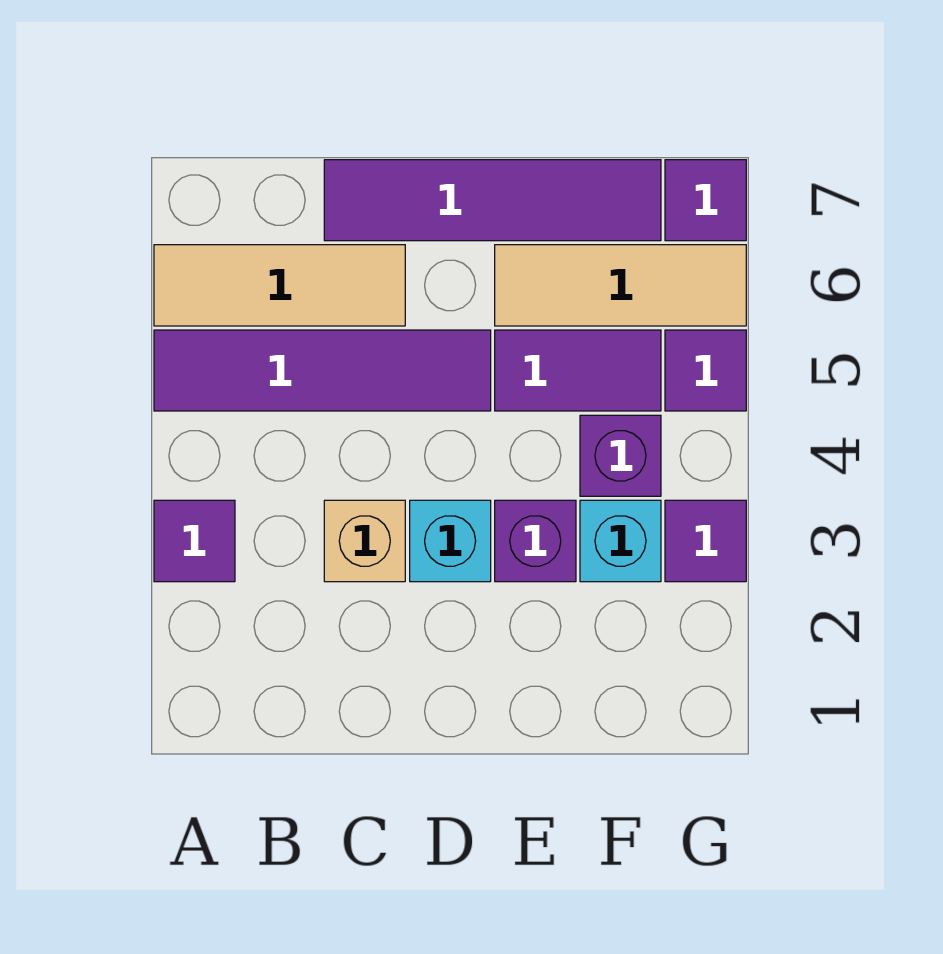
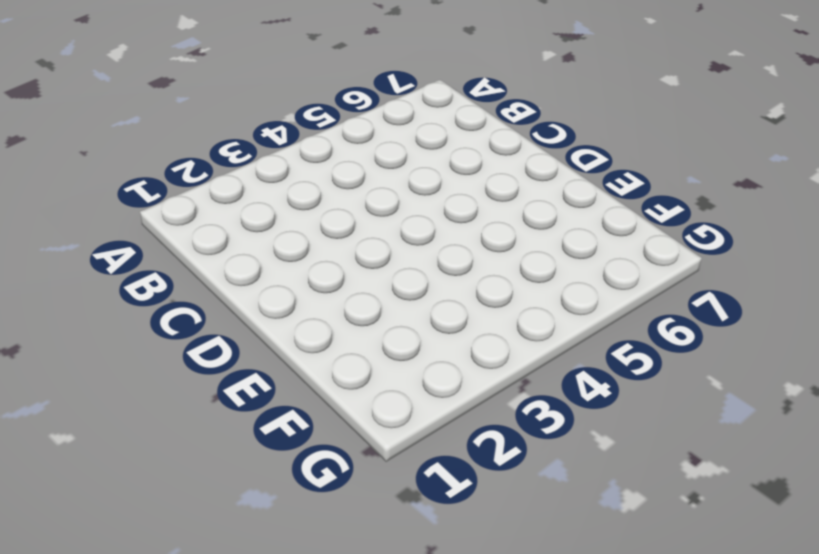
none -> purple tile A3 level 1
none -> purple tile A5:D5 level 1
none -> tan tile A6:C6 level 1

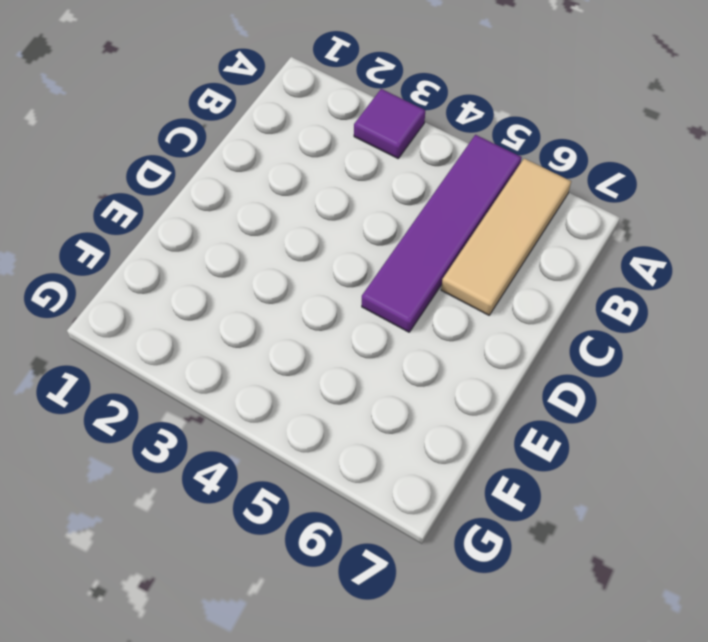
none -> tan brick C3 level 1
none -> purple tile C7:F7 level 1
none -> cyan brick D3 level 1

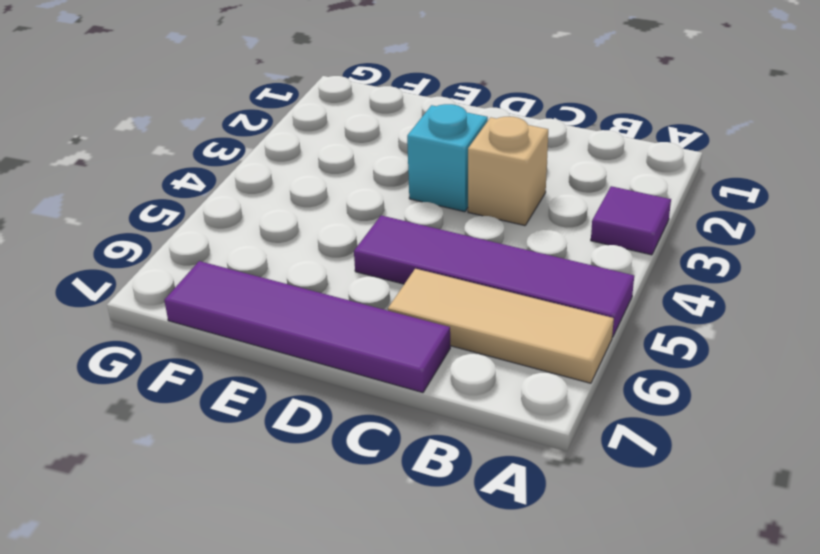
none -> purple brick E3 level 1
none -> purple tile E5:F5 level 1
none -> tan tile E6:G6 level 1

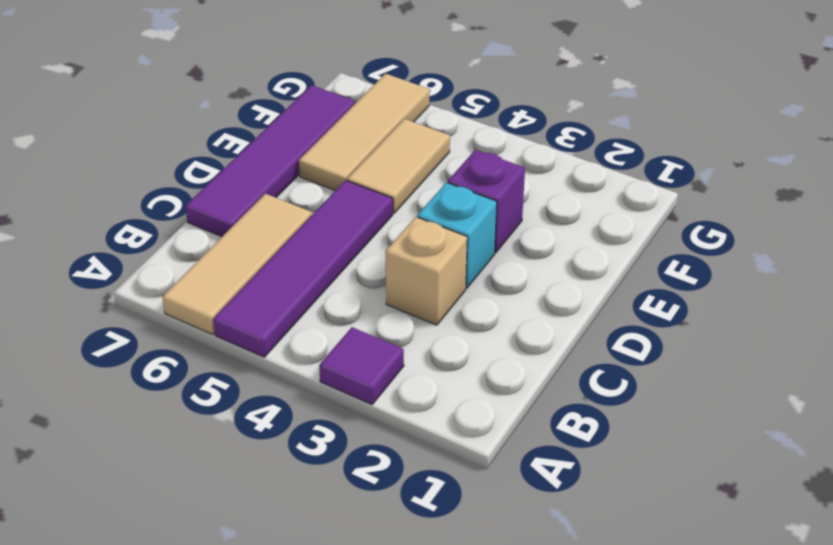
tan tile E5:F5 level 1 -> purple tile E5:F5 level 1
none -> cyan brick F3 level 1
none -> purple brick F4 level 1
none -> purple tile G3 level 1

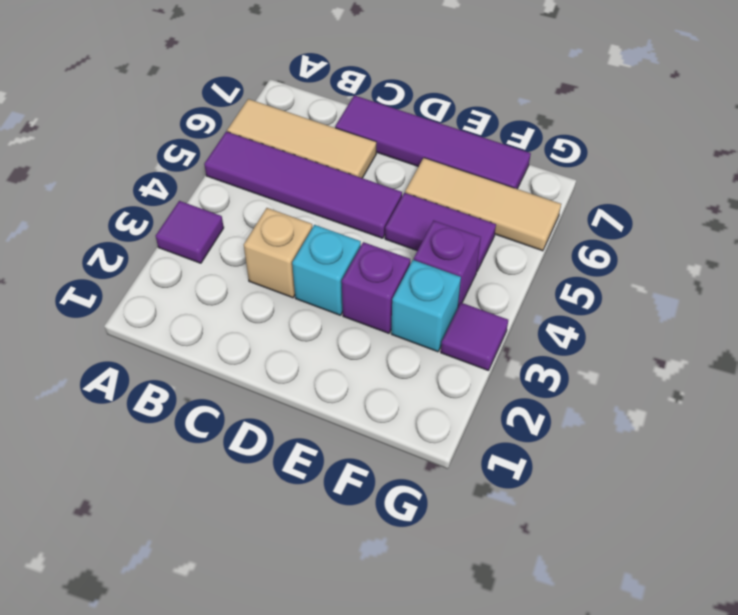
none -> purple tile G5 level 1
none -> purple tile G7 level 1

